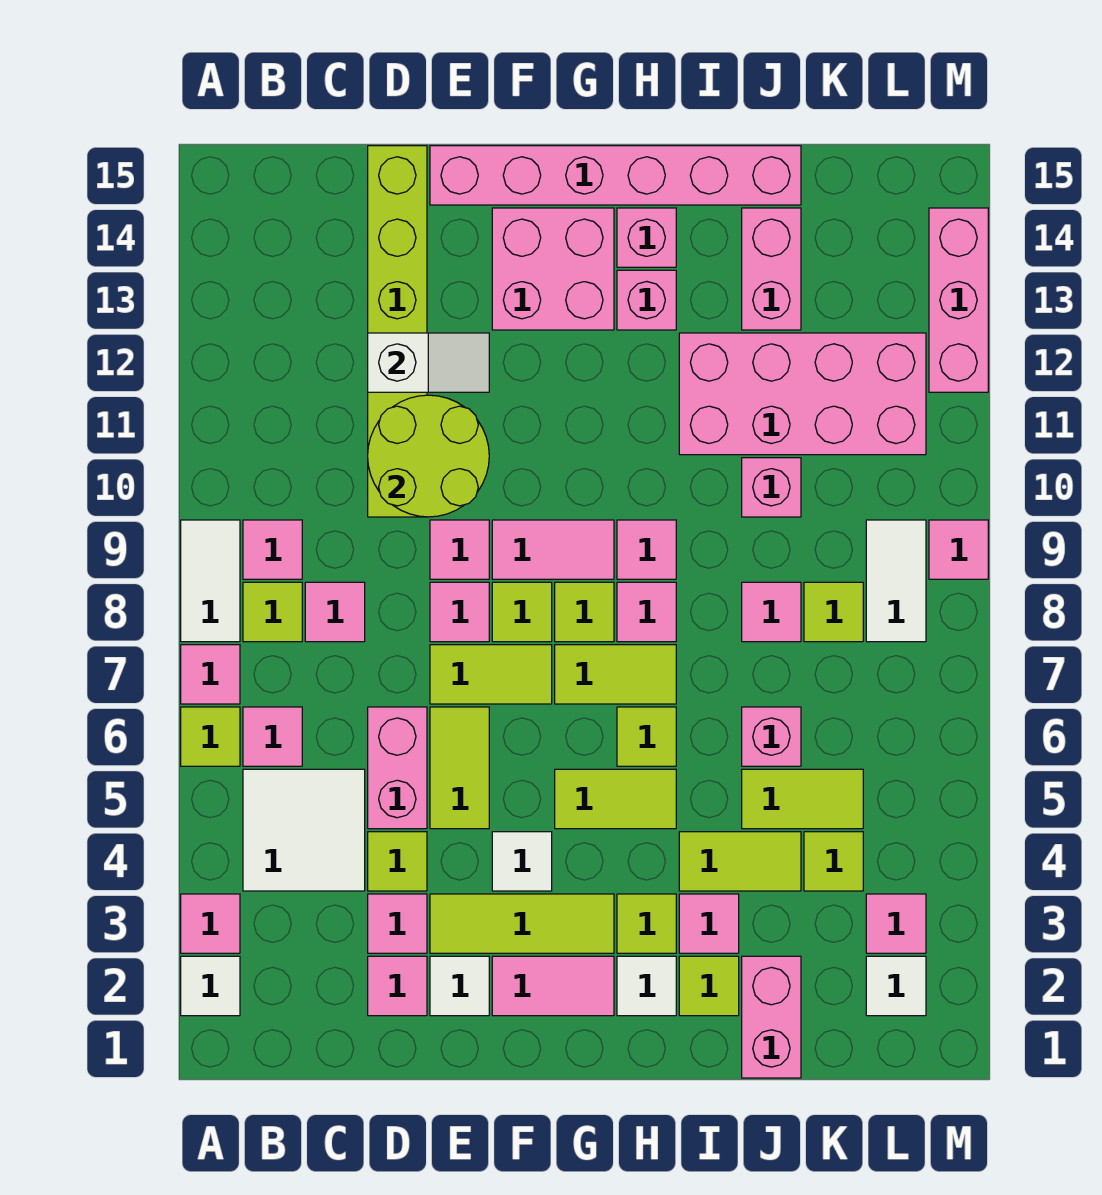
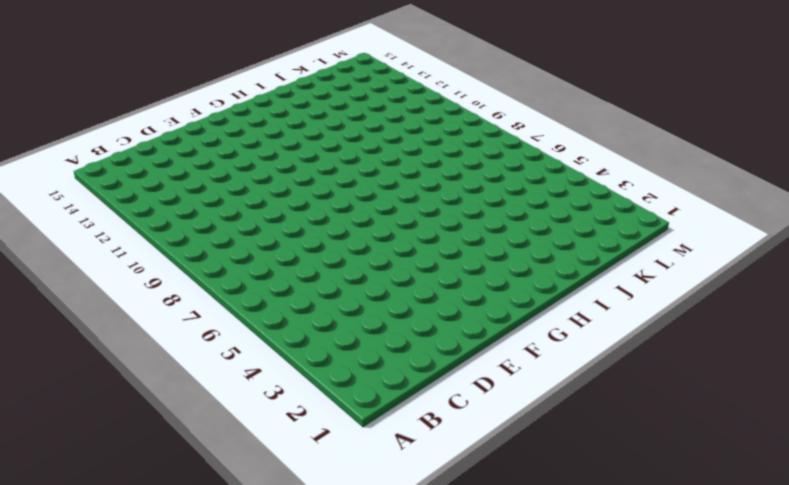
none -> white tile A2 level 1
none -> pink tile A3 level 1
none -> lime tile A6 level 1
none -> pink tile A7 level 1

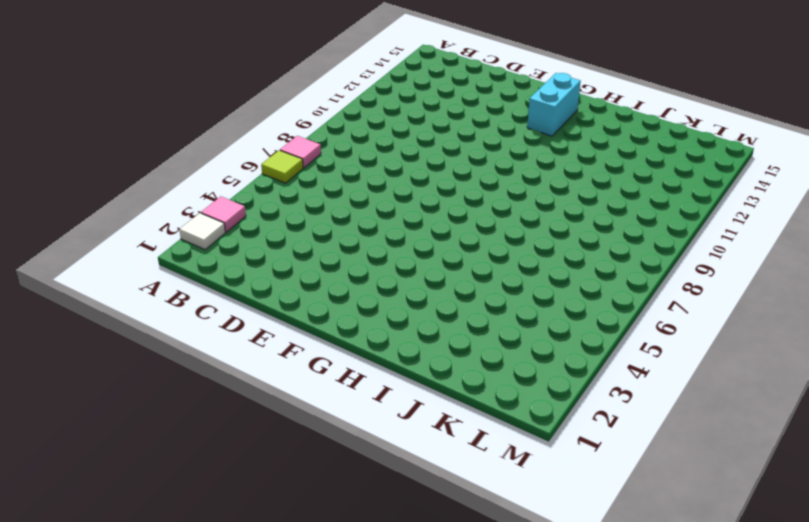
cyan brick G13:G14 level 1 -> pink brick F13:G14 level 1
none -> white tile A8:A9 level 1
none -> white tile B4:C5 level 1
none -> pink tile B6 level 1
none -> lime tile B8 level 1

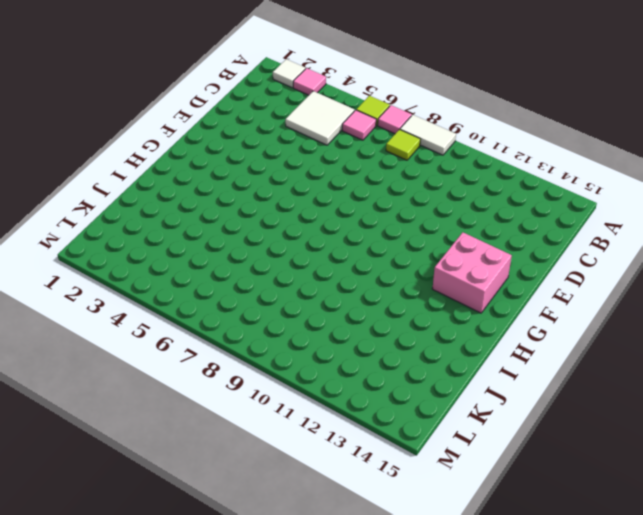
none -> pink tile B9 level 1
none -> pink tile C8 level 1
none -> pink tile D2 level 1
none -> pink tile D3 level 1

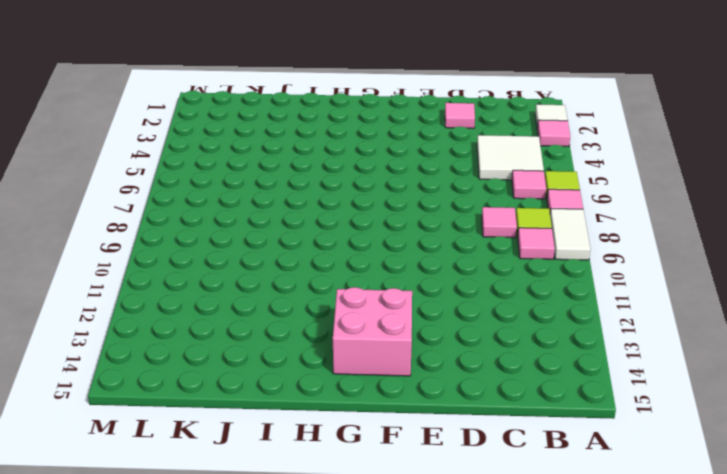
none -> pink tile D3 level 1
none -> lime tile D4 level 1
none -> pink brick D5:D6 level 1
none -> lime brick D10:D15 level 1

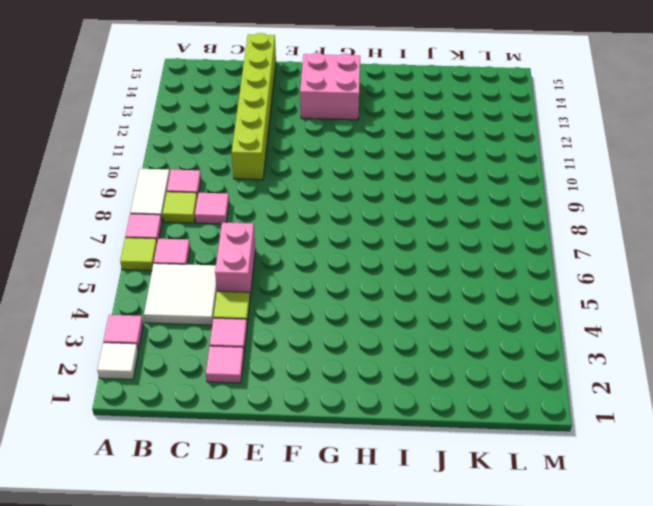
none -> white tile E2 level 1
none -> lime tile E3:G3 level 1
none -> lime tile E5:E6 level 1
none -> lime tile E7:F7 level 1

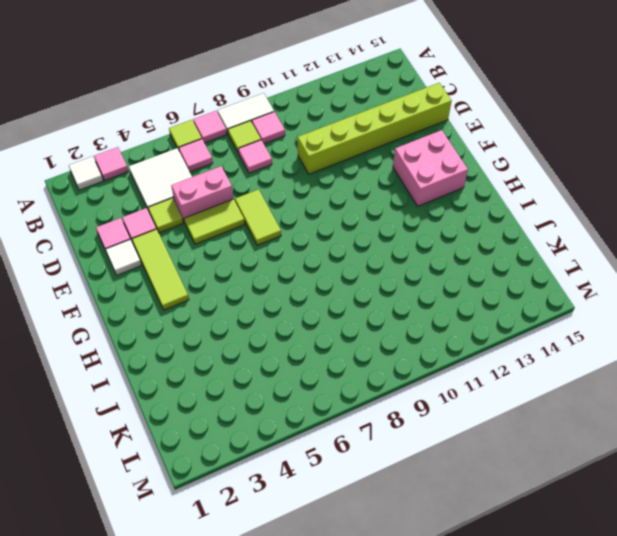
none -> pink tile E8 level 1
none -> pink tile E9 level 1
none -> pink brick E15:J15 level 1
none -> pink tile F2:G2 level 1

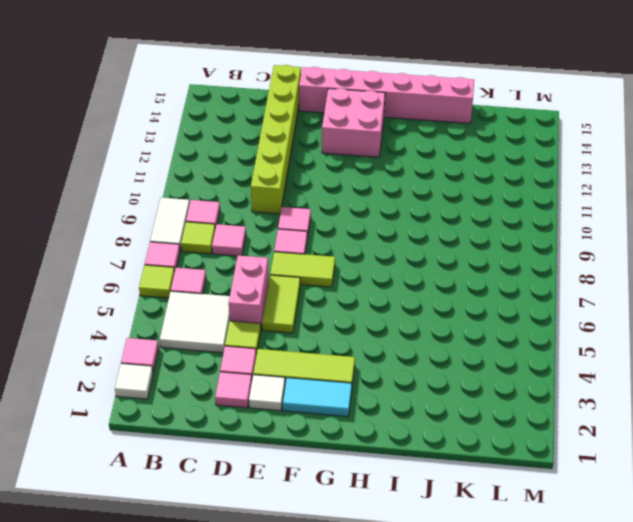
cyan tile F2:G2 level 1 -> pink tile F2:G2 level 1
none -> white tile F4 level 1
none -> lime tile F8 level 1
none -> pink tile F9:G9 level 1
none -> lime tile G5:H5 level 1

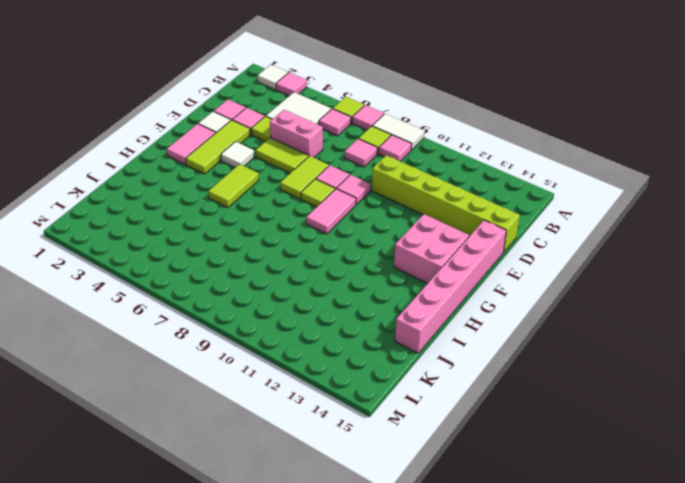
none -> lime tile G7:H7 level 1
none -> lime tile G8 level 1
none -> white tile H2 level 1
none -> lime tile H3 level 1

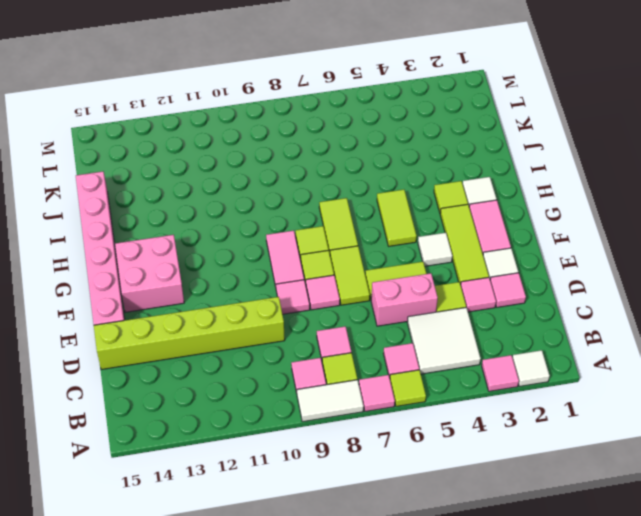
none -> lime tile H6 level 1
none -> pink tile H8 level 1
none -> pink tile H9 level 1
none -> pink brick H13 level 1

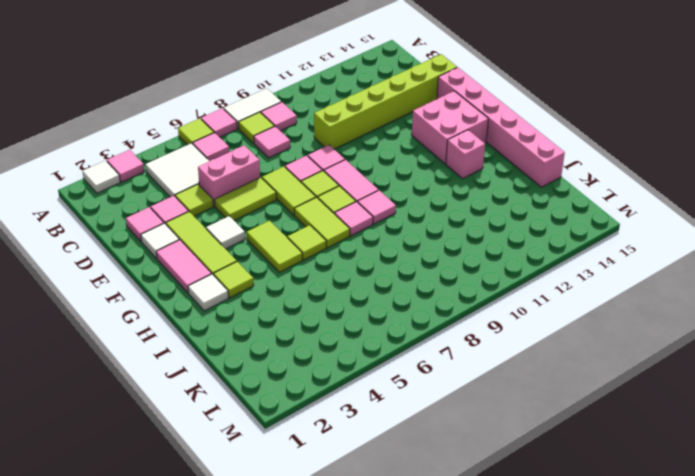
none -> pink brick H14 level 1
none -> lime tile I2 level 1
none -> pink tile I3 level 1
none -> lime tile I4:J4 level 1

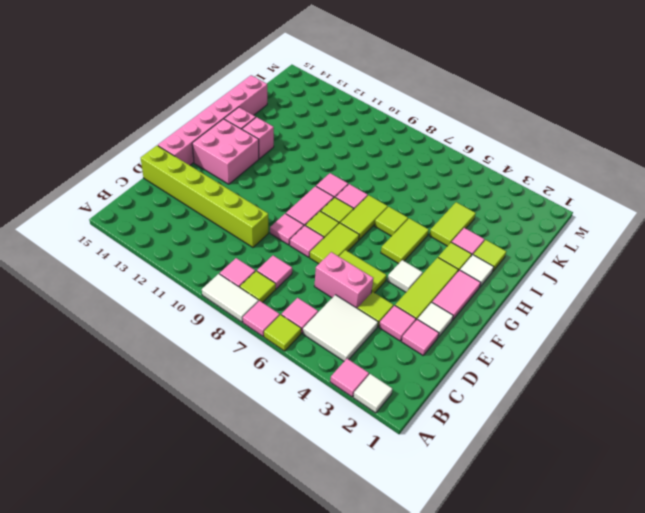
none -> pink brick I11:L12 level 1
none -> pink brick J1:J2 level 1
none -> lime tile J5:K5 level 1
none -> pink brick J6 level 1

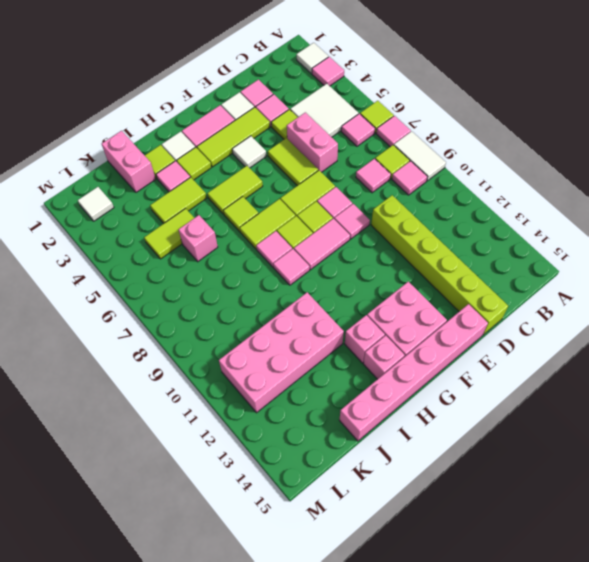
none -> pink tile J8 level 1
none -> pink brick J10 level 1
none -> pink brick J13:J14 level 1
none -> lime tile K4 level 1

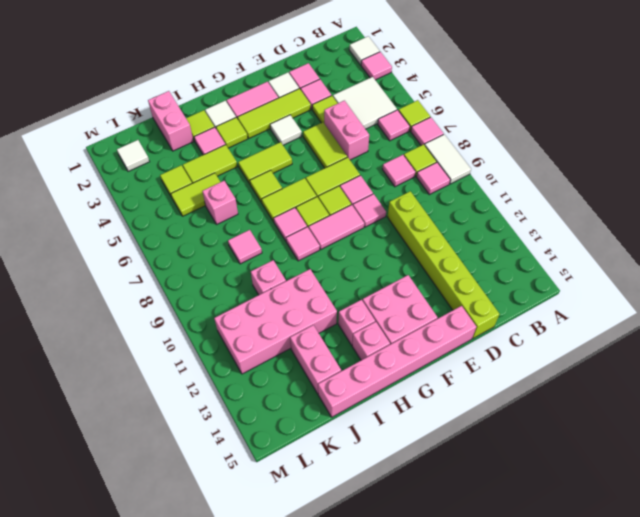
none -> lime tile K8 level 1
none -> pink tile L3 level 1
none -> white tile L8:L9 level 1
none -> pink tile M9 level 1

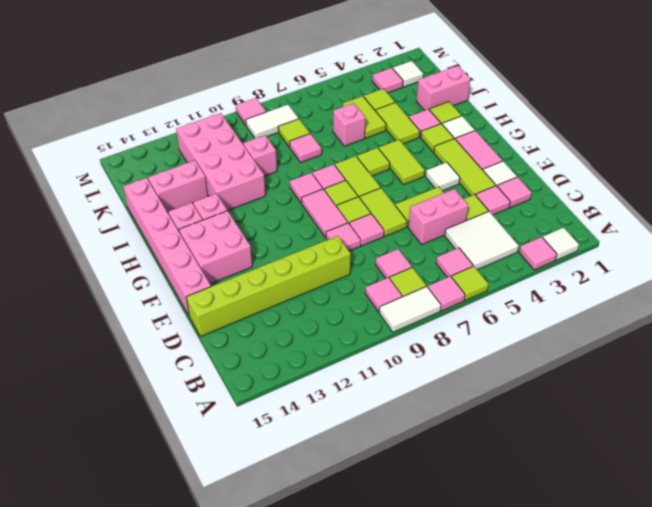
none -> pink brick M12:M14 level 1
none -> lime round brick D10:E11 level 2
none -> white slope D12:E12 level 2 top D

